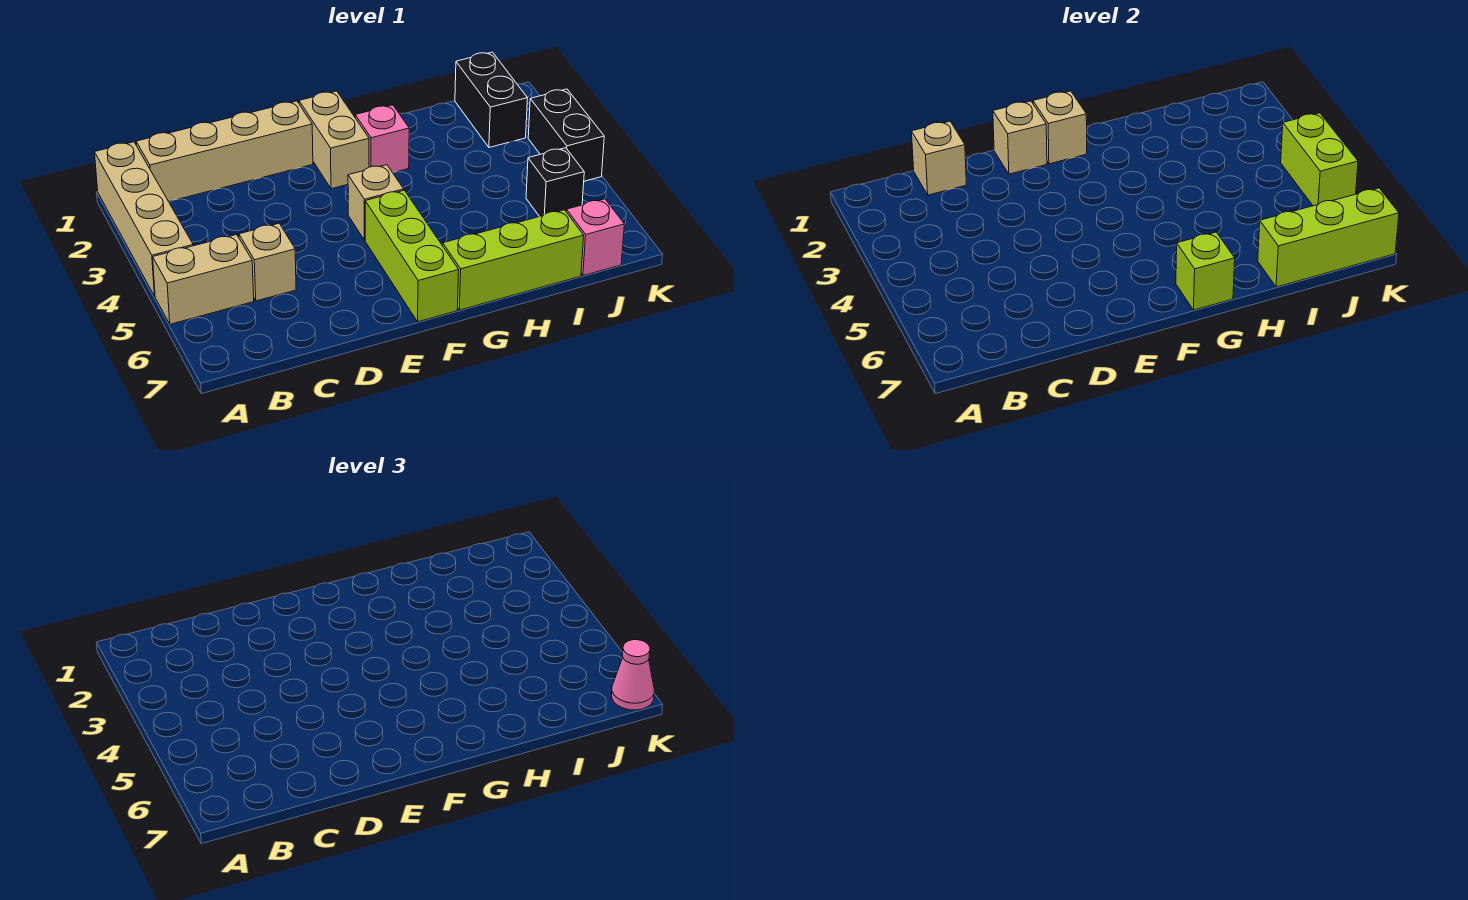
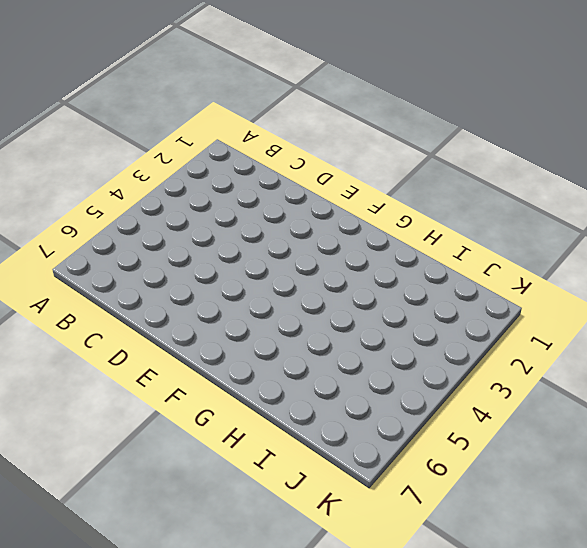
none -> tan brick A1:A4 level 1
none -> tan brick A5:B5 level 1
none -> tan brick B1:E1 level 1

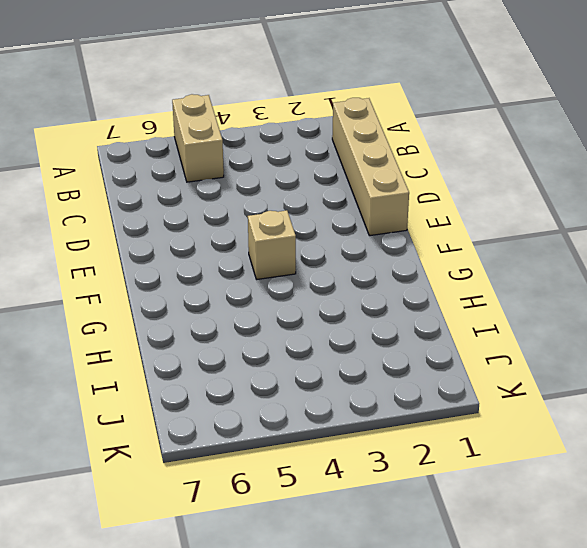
none -> tan brick A1:A4 level 1
none -> tan brick C5 level 1
none -> tan brick F1:F2 level 1

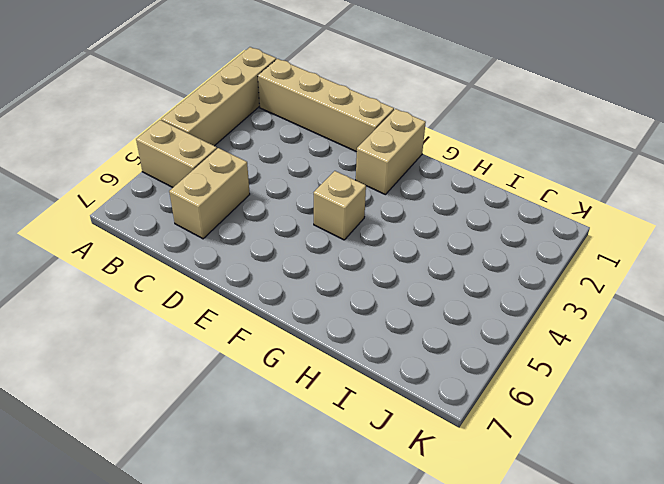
tan brick C5:C6 level 1 -> tan brick C5 level 1
none -> lime brick F5:F7 level 1
none -> pink brick G2 level 1
none -> lime brick G7:I7 level 1

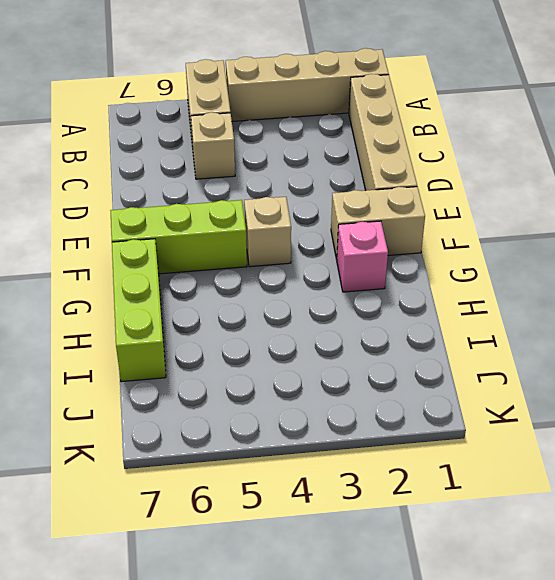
none -> black brick J1:J2 level 1
none -> black brick J5 level 1
none -> pink brick J7 level 1

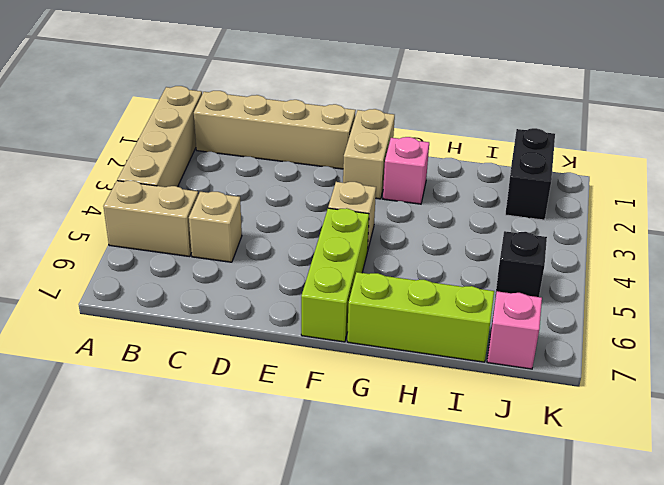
none -> black brick K3:K4 level 1
none -> tan brick C1 level 2
none -> tan brick E1 level 2

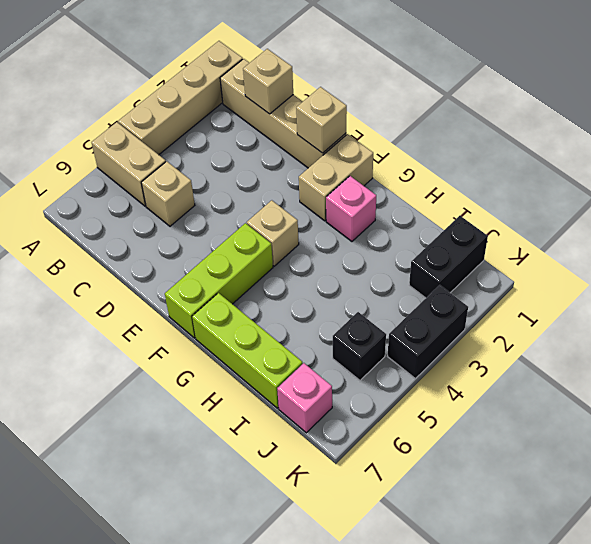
none -> tan brick F1 level 2
none -> lime brick G7 level 2
none -> lime brick I7:K7 level 2

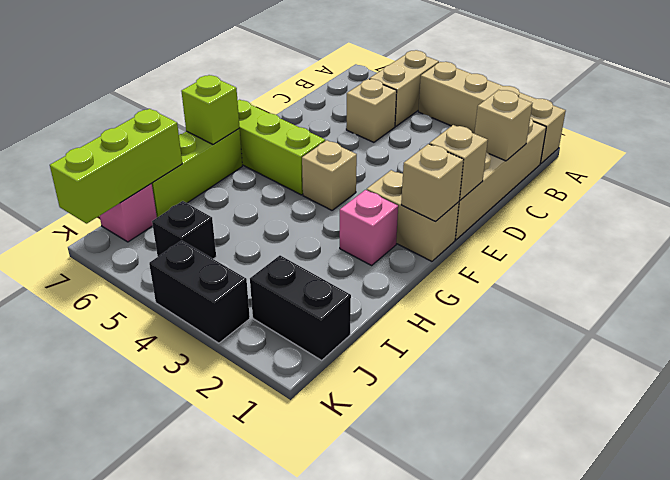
none -> lime brick K4:K5 level 2
none -> pink cone K7 level 3

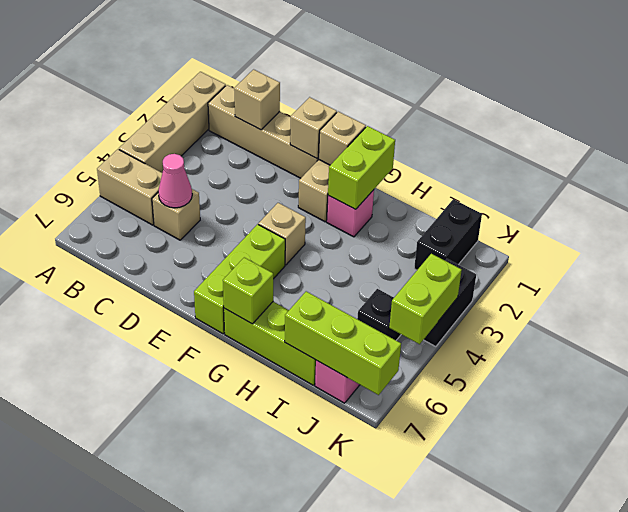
pink cone C5 level 2 -> pink cone K7 level 3
lime brick G1:G2 level 2 -> none

